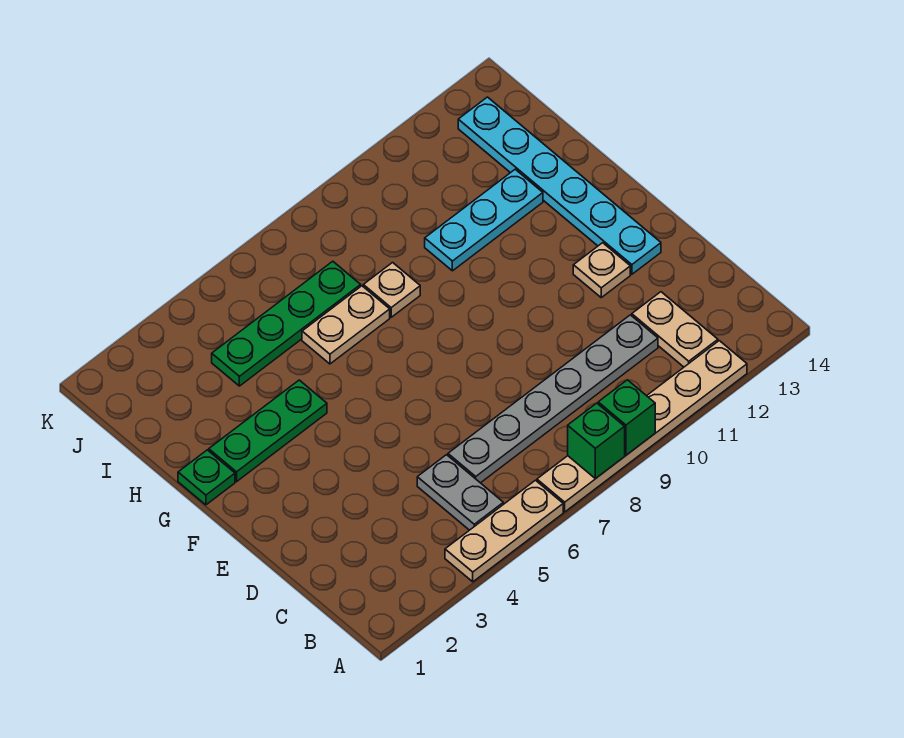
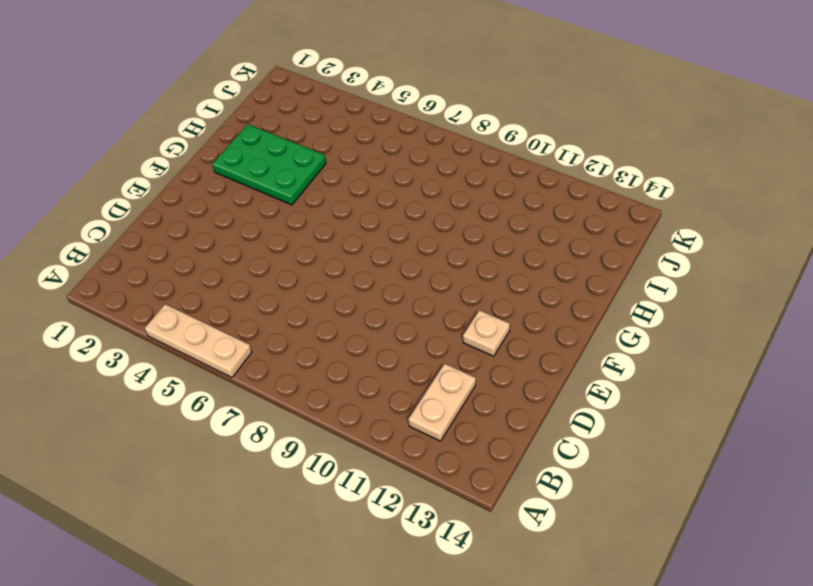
green plate G2:H4 level 1 -> green plate G2:G4 level 1
none -> tan plate A7:A12 level 1
none -> grey plate B5:C5 level 1
none -> grey plate C6:C11 level 1

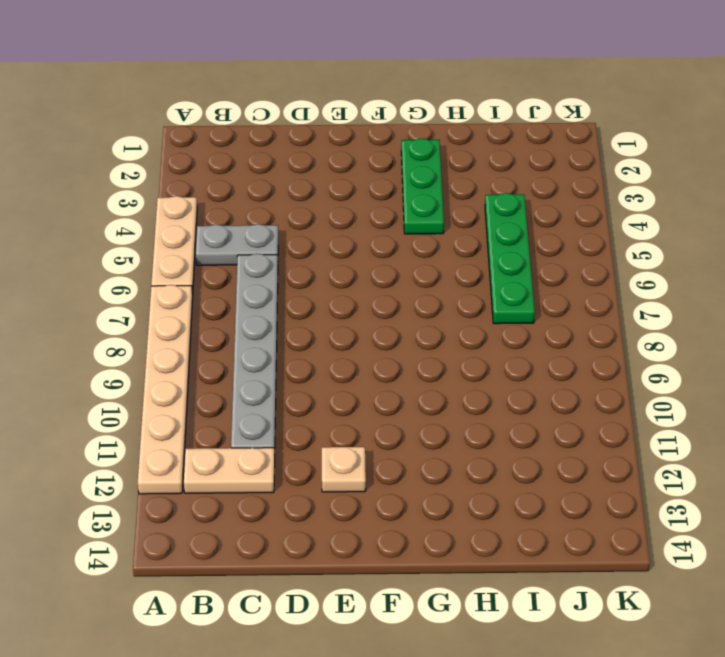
none -> cyan plate E13:J13 level 1
none -> green plate G1 level 1
none -> tan plate H6:H7 level 1

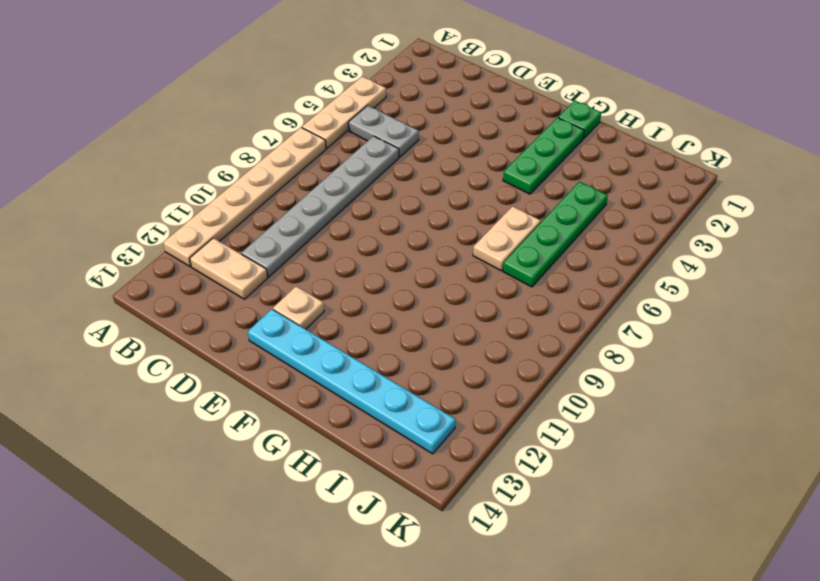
none -> tan plate H8 level 1
none -> cyan plate H10:H12 level 1
none -> green brick A8 level 2

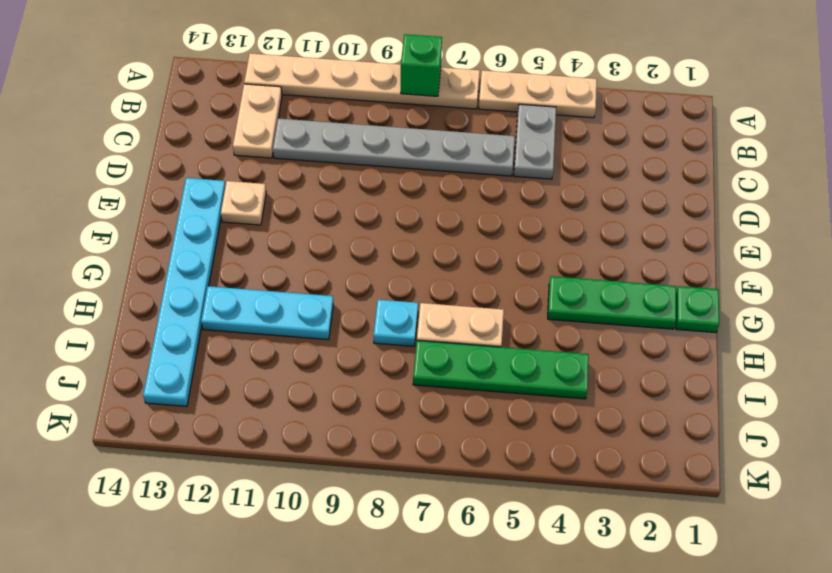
cyan plate H8 level 1 -> tan plate H8 level 1
none -> green brick A9 level 2

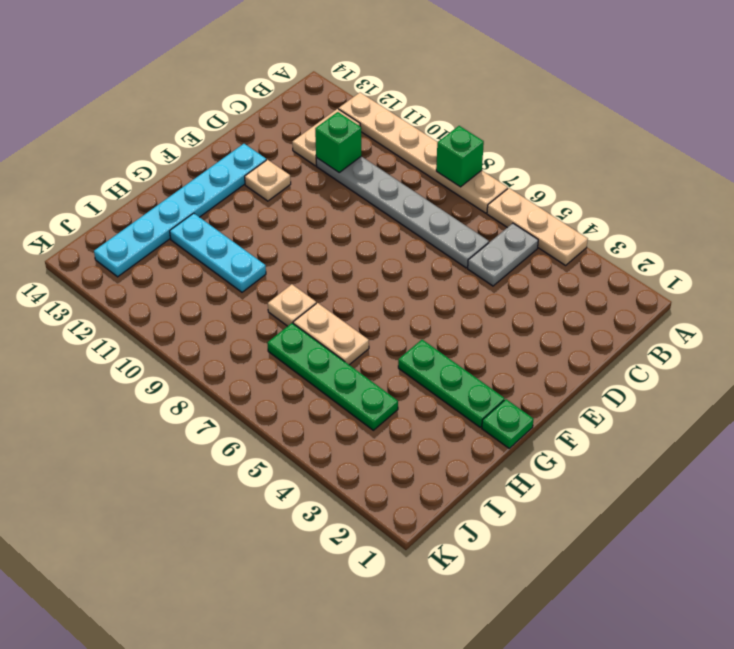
green brick C11 level 2 -> green brick A9 level 2

